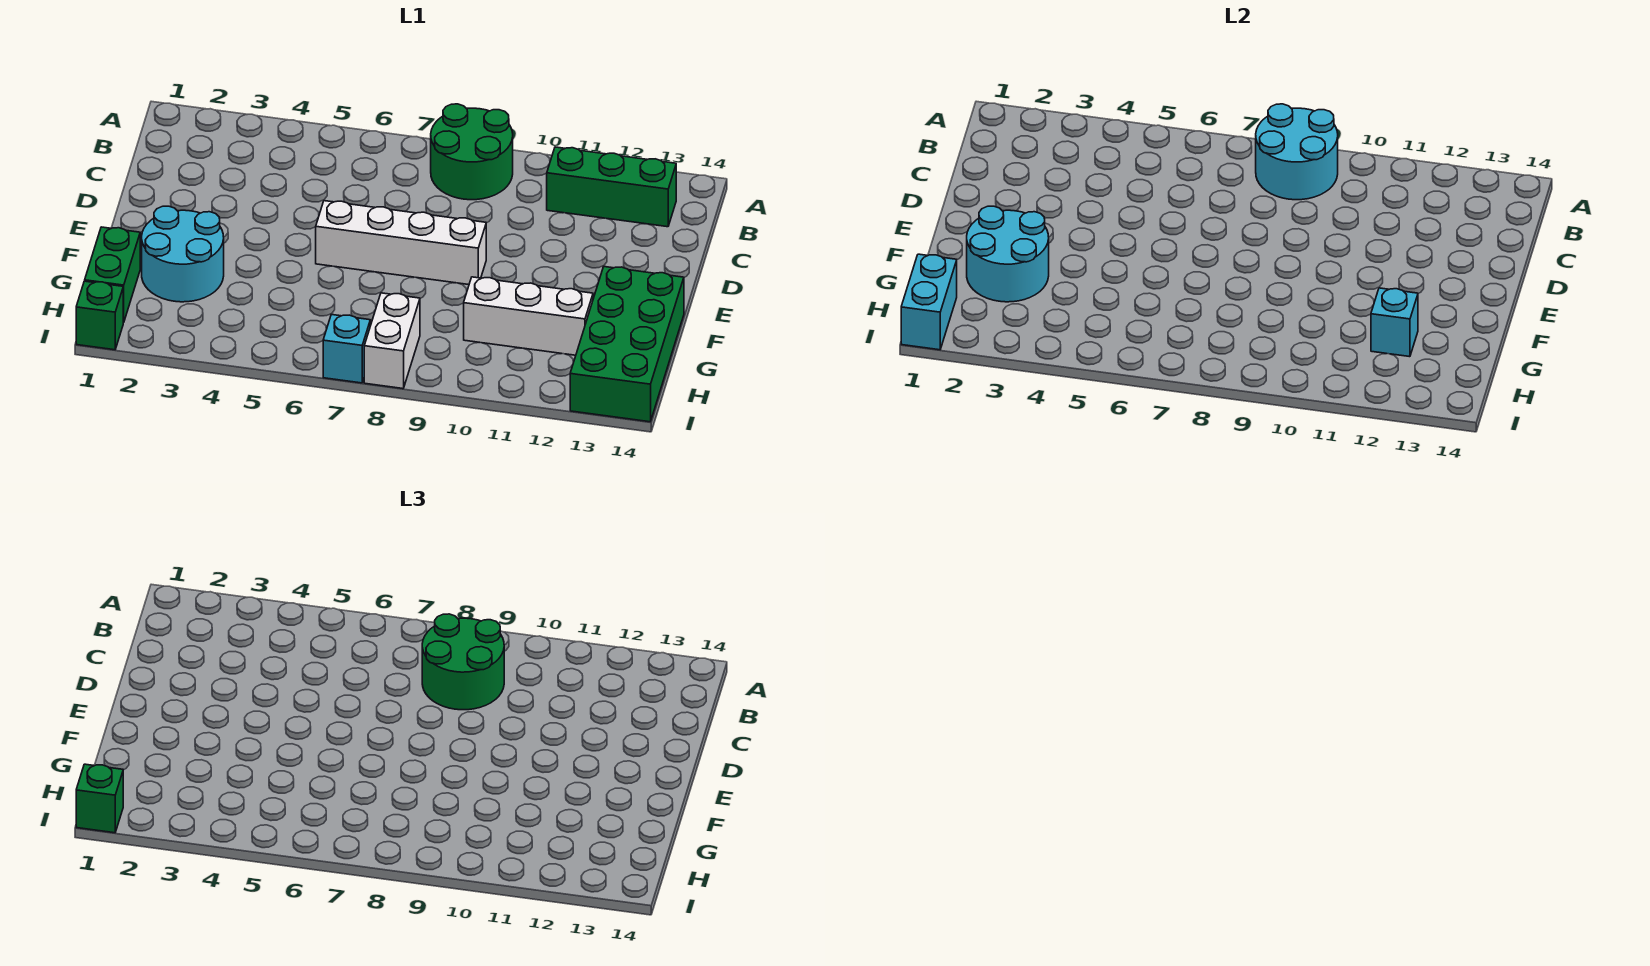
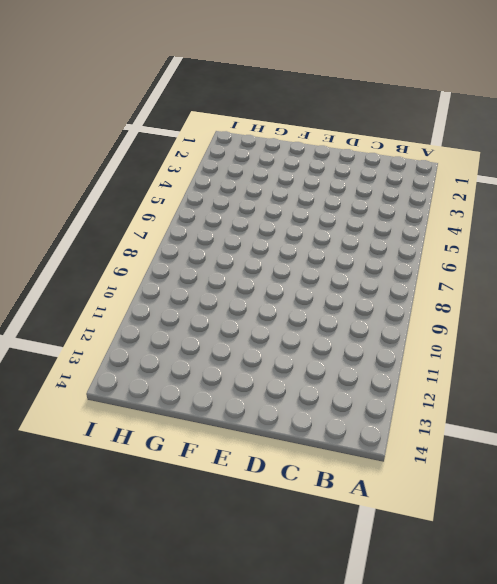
none -> green round brick A8:B9 level 1
none -> green brick B11:B13 level 1
none -> white brick E6:E9 level 1

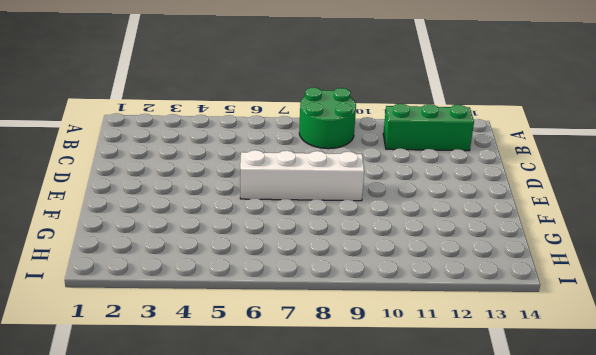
none -> cyan round brick F2:G3 level 1
none -> green brick F13:I14 level 1
none -> green brick G1:H1 level 1

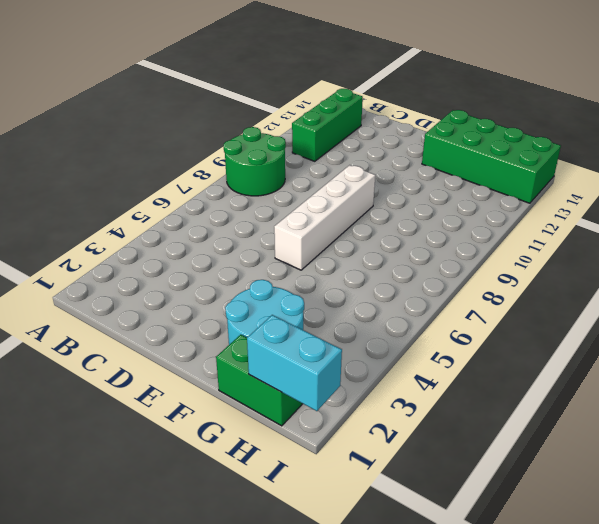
none -> white brick G10:G12 level 1
none -> white brick H8:I8 level 1
none -> green brick I1 level 1

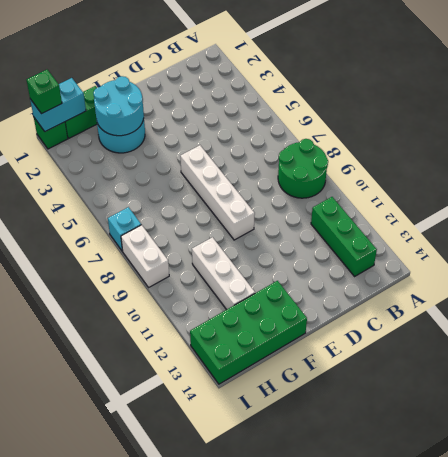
white brick I8:I9 level 1 -> white brick H8:I8 level 1
none -> cyan round brick A8:B9 level 2
none -> cyan brick G12 level 2
none -> green round brick B8:C9 level 3

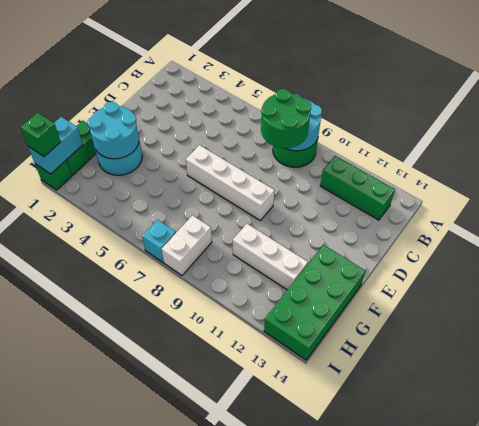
none -> cyan brick G12 level 2

